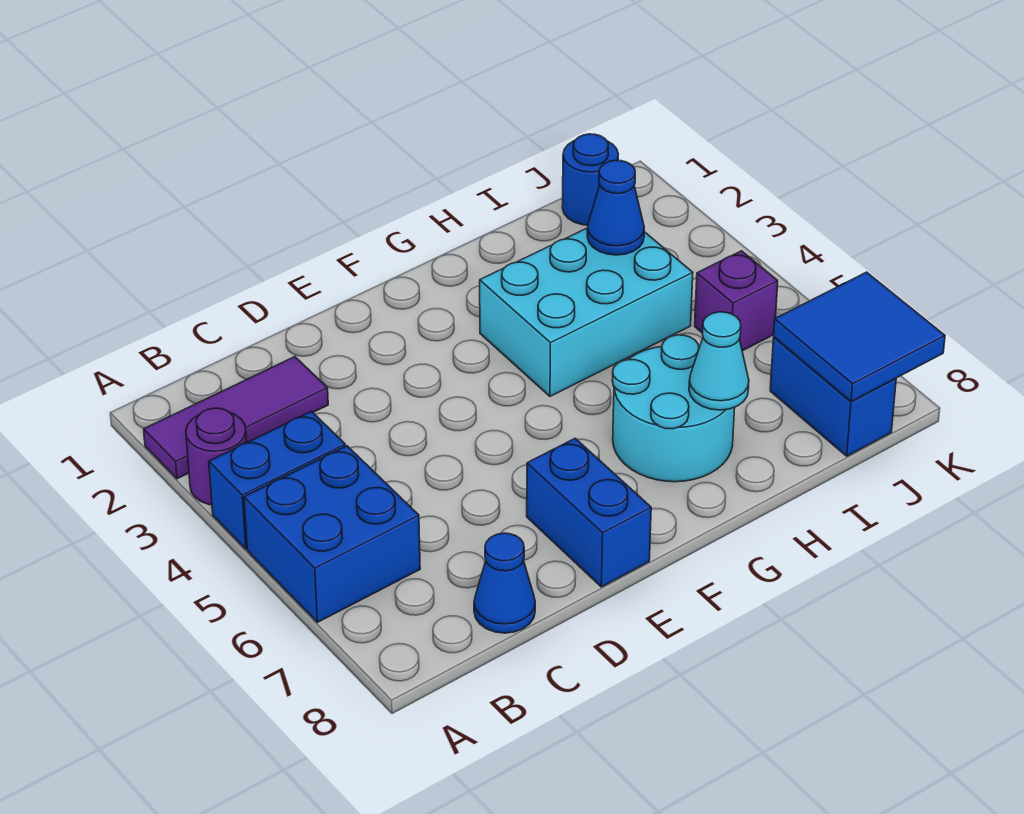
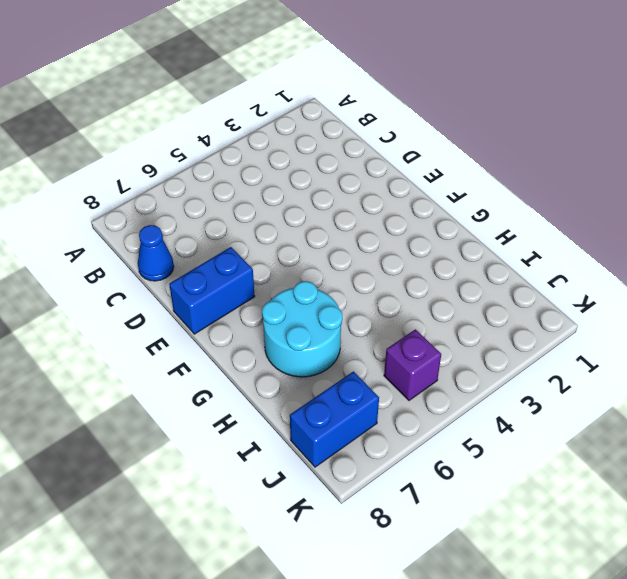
none -> purple tile A2:C2 level 1
none -> purple round brick A3 level 1
none -> blue brick A4:B4 level 1

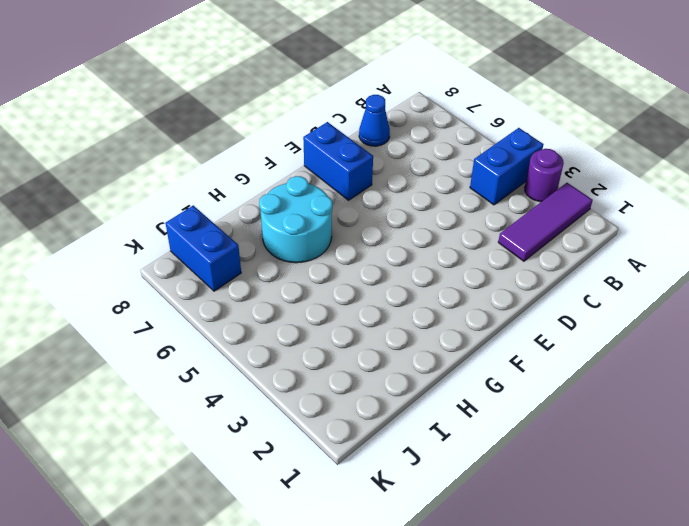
none -> blue brick A5:B6 level 1
none -> cyan brick G3:I4 level 1
none -> blue round brick J1 level 1

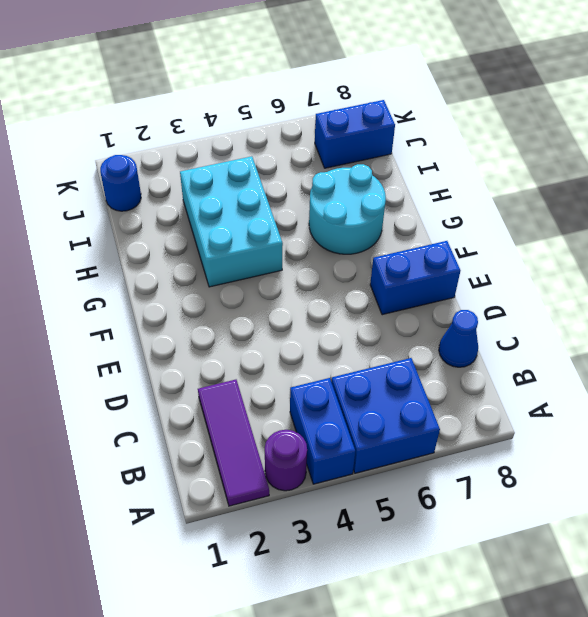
none -> purple brick J5 level 1
none -> cyan cone H7 level 2
none -> blue cone I3 level 2

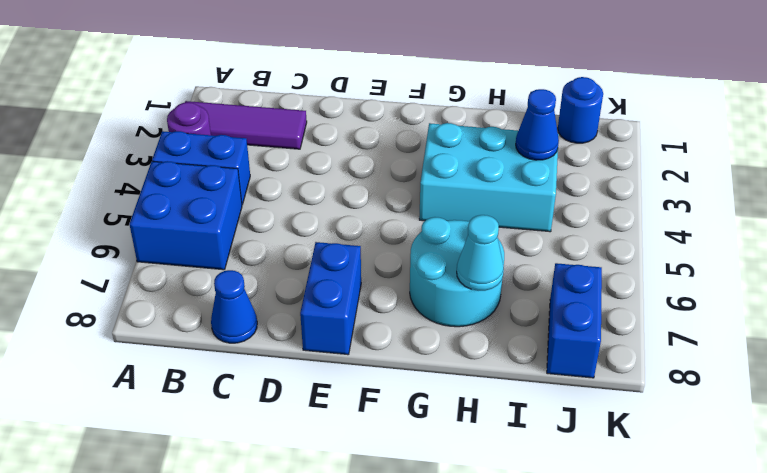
none -> purple brick J5 level 1
none -> blue tile J7:K8 level 2

